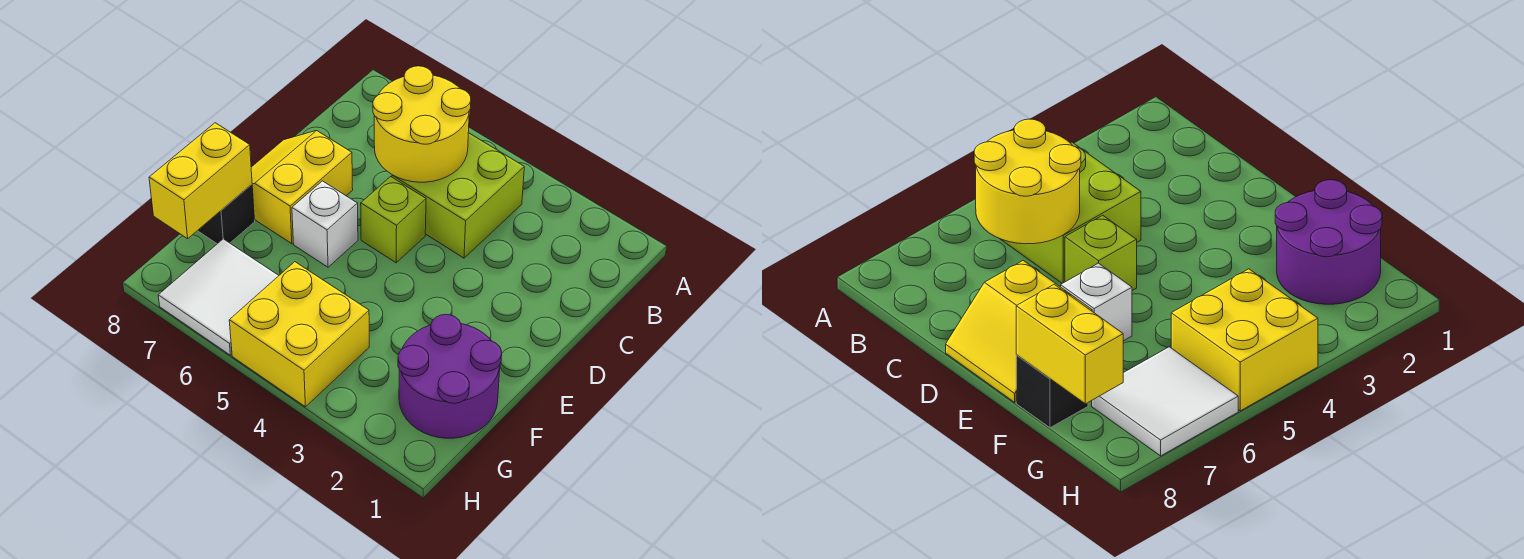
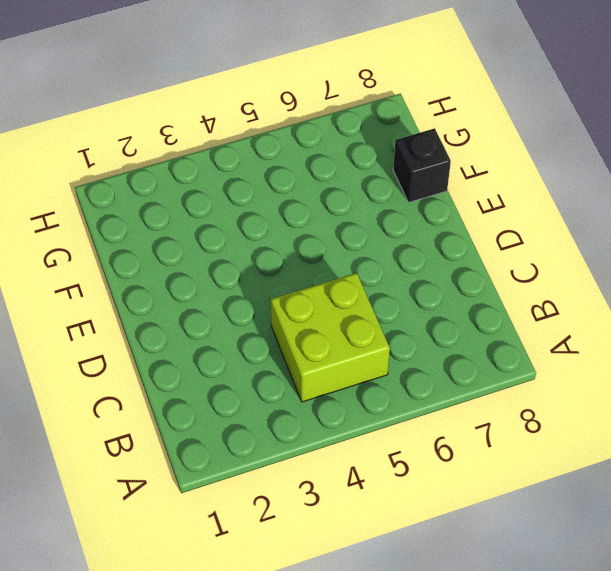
none -> lime brick D5 level 1
none -> yellow slope D7:E8 level 1 top 7

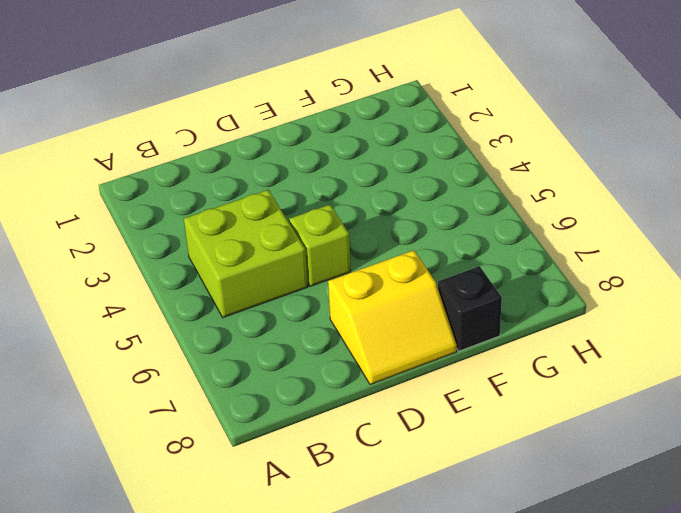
none -> white brick E6 level 1
none -> purple round brick F1:G2 level 1

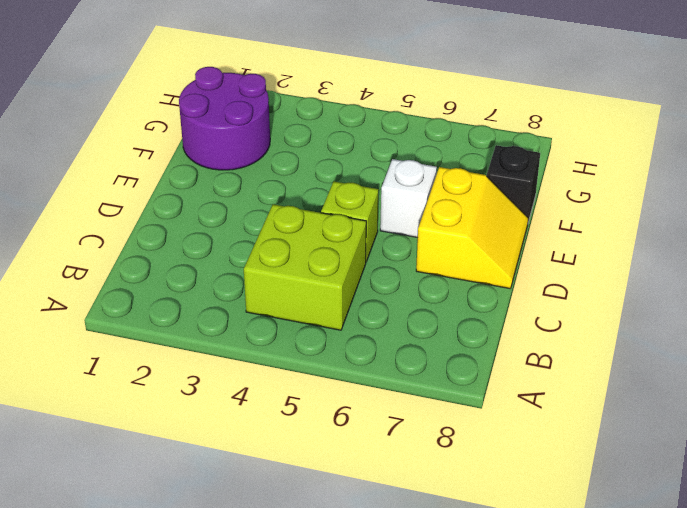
none -> yellow brick G4:H5 level 1
none -> white tile G6:H7 level 1

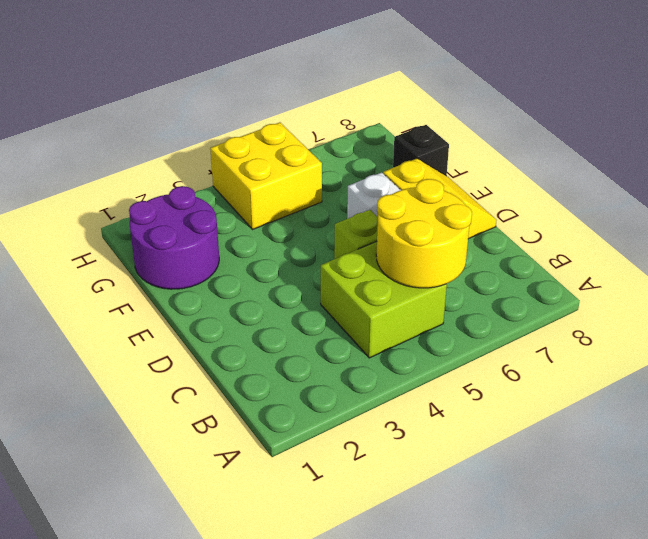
none -> white tile G6:H7 level 1
none -> yellow brick F8:G8 level 2

